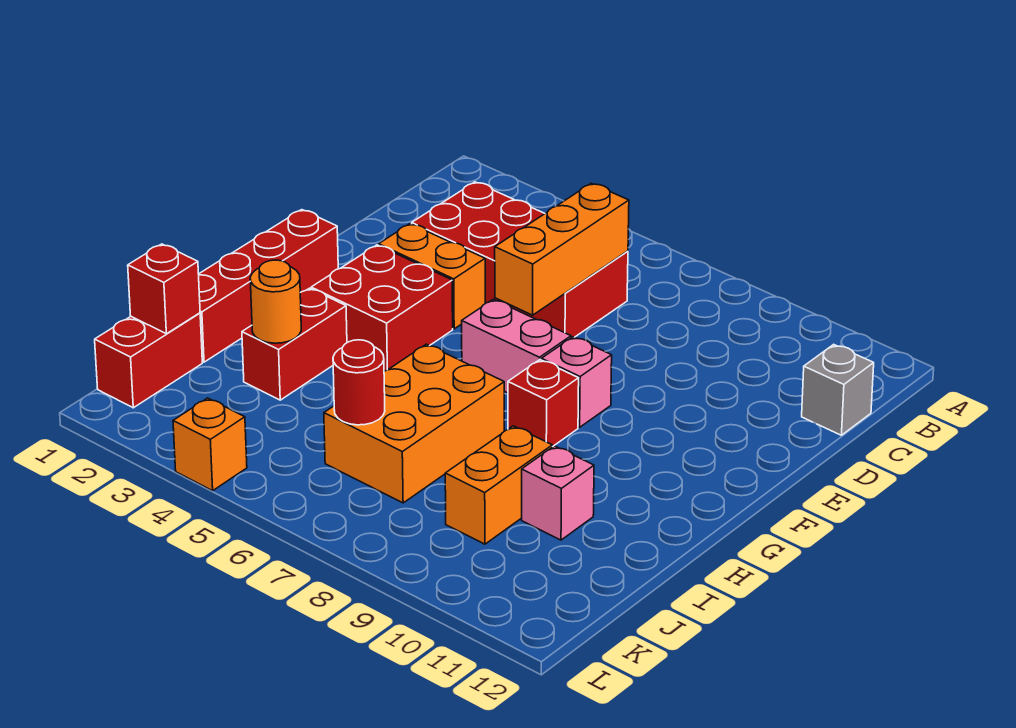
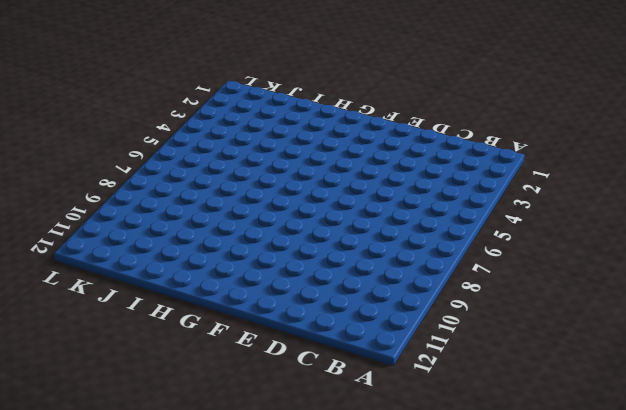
none -> red brick C3:D6 level 1
none -> grey brick C12 level 1
none -> orange brick E3:E4 level 1

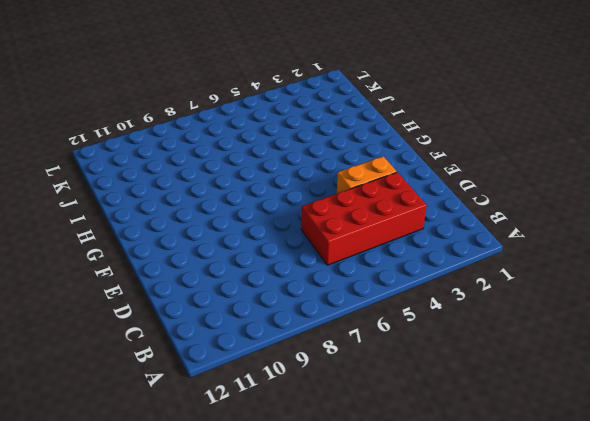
none -> grey brick C12 level 1
none -> red brick F1:I1 level 1
none -> red brick F3:G4 level 1

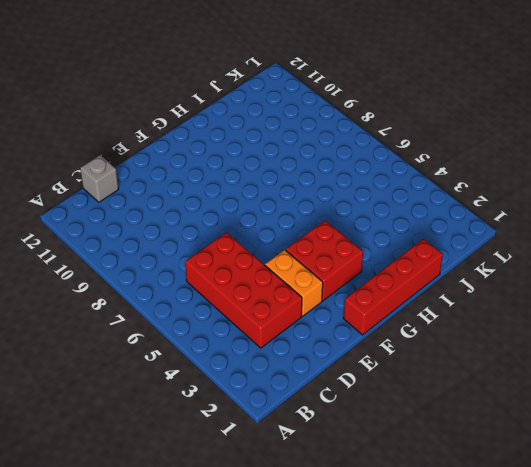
none -> pink brick F6:F7 level 1
none -> pink brick F8 level 1
none -> red brick G8 level 1

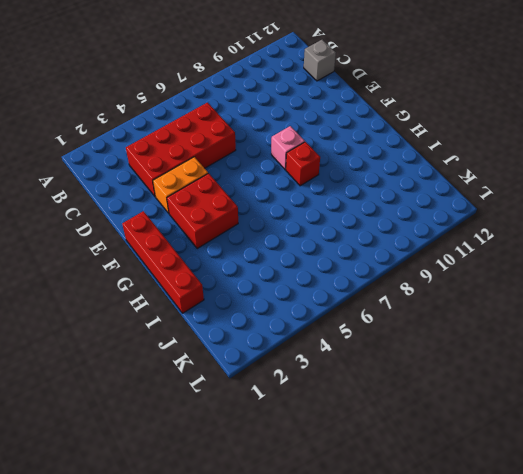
none -> pink brick F6:F7 level 1
none -> red brick H3:I3 level 1
none -> orange brick H6:J7 level 1

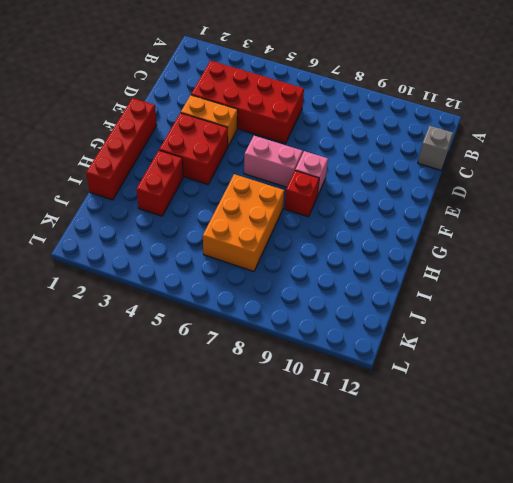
none -> orange brick I9:J9 level 1
none -> pink brick I10 level 1
none -> red brick J1:K1 level 1

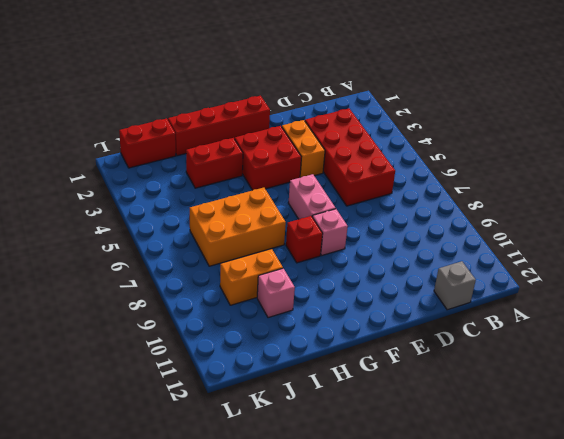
none -> orange brick L4 level 1
none -> orange brick C6:E6 level 2
none -> orange round brick I3 level 2

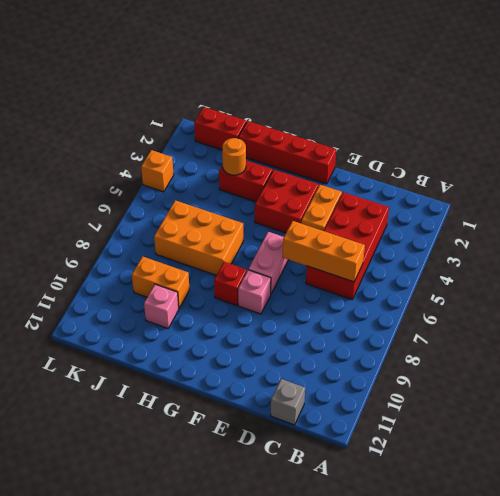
none -> red brick J1 level 2
none -> red round brick J6 level 2

